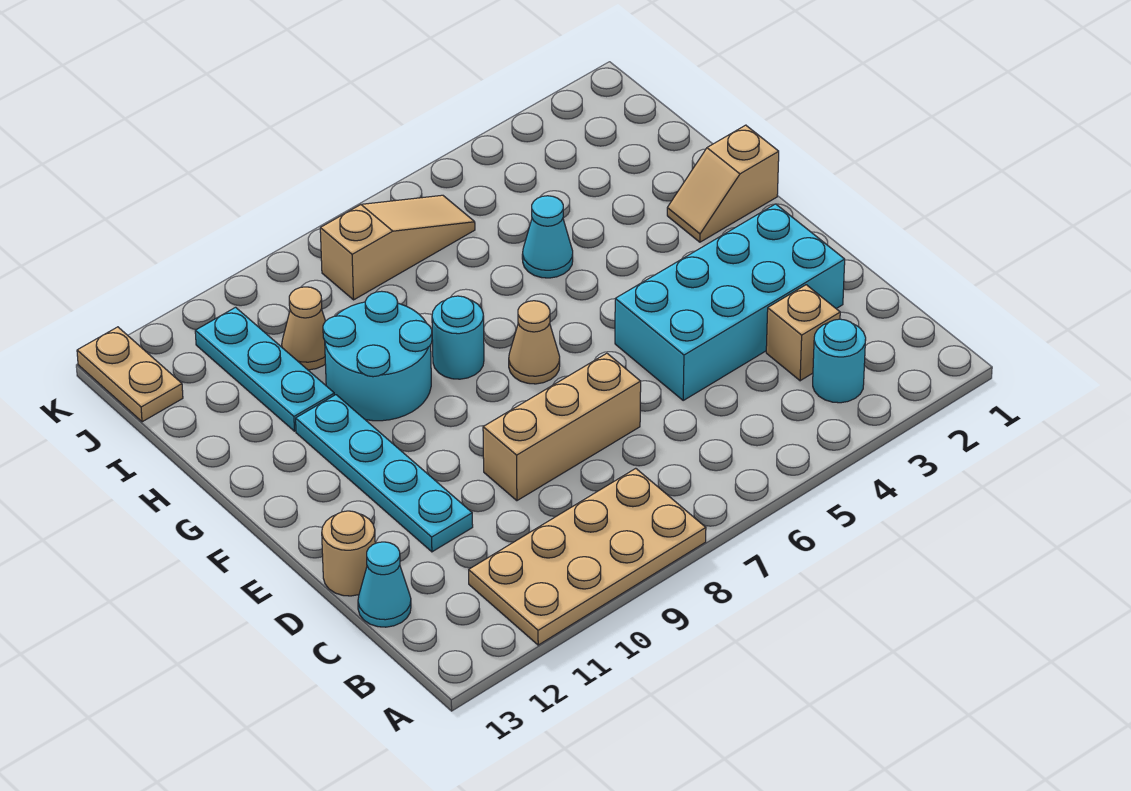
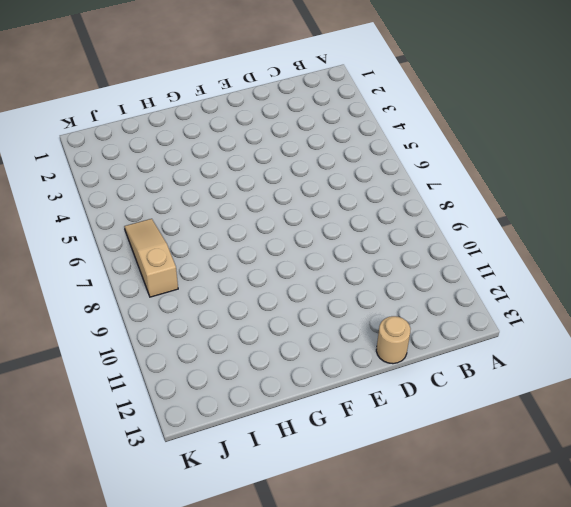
none -> tan plate A8:B11 level 1
none -> cyan round brick B3 level 1
none -> tan brick C3 level 1

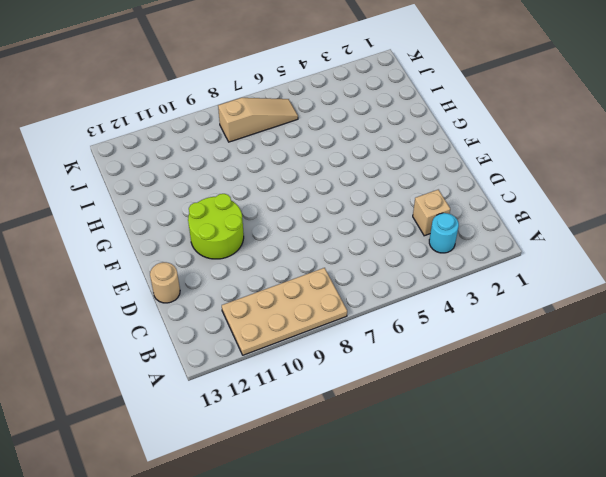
lime round brick E10:F11 level 1 -> cyan plate D11:G11 level 1
none -> cyan cone C13 level 1
none -> cyan brick D2:E5 level 1
none -> tan brick D7:D9 level 1

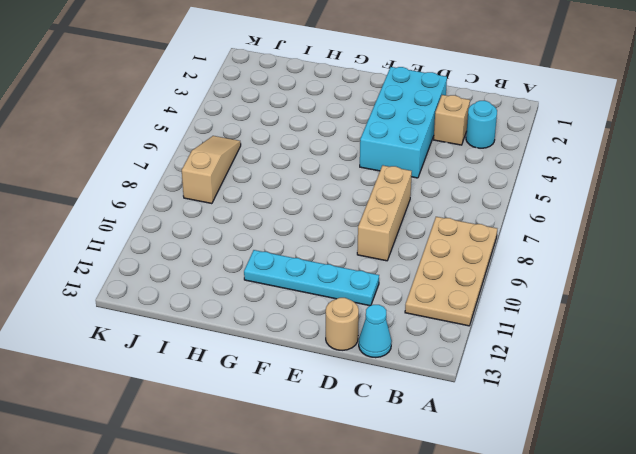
none -> tan cone F7 level 1
none -> tan slope G1:G2 level 1 top 1
none -> cyan round brick G8 level 1

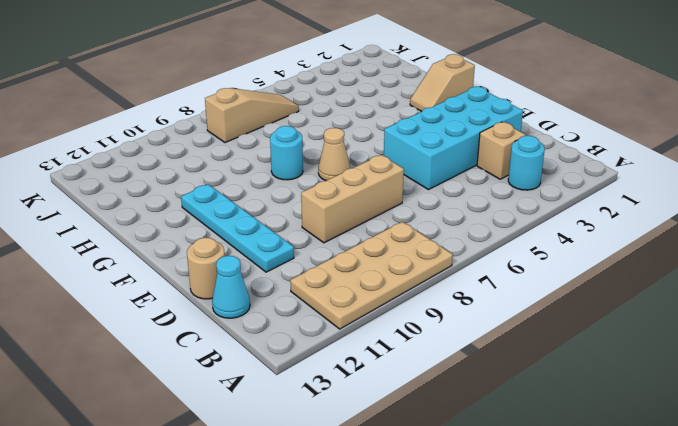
none -> cyan round brick G9:H10 level 1
none -> cyan cone H5 level 1
none -> cyan plate H11:J11 level 1

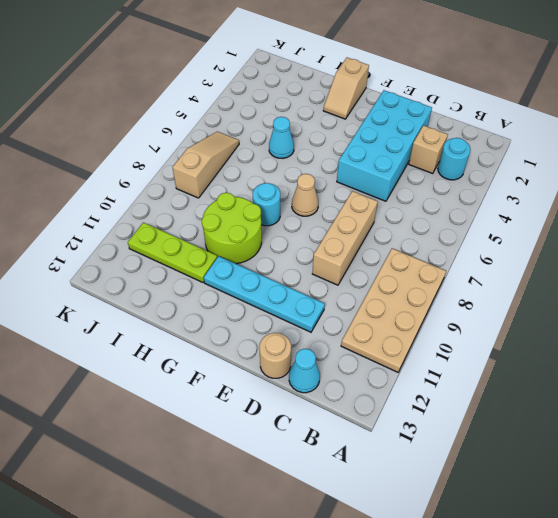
lime round brick G9:H10 level 1 -> cyan round brick G9:H10 level 1
lime plate H11:J11 level 1 -> cyan plate H11:J11 level 1
none -> tan cone I10 level 1
none -> tan plate J13:K13 level 1

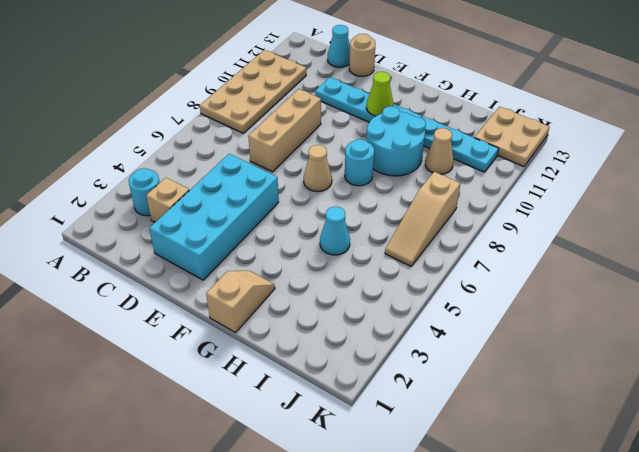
lime cone F11 level 2 -> none
tan plate J12:K13 level 1 -> tan plate J13:K13 level 1

